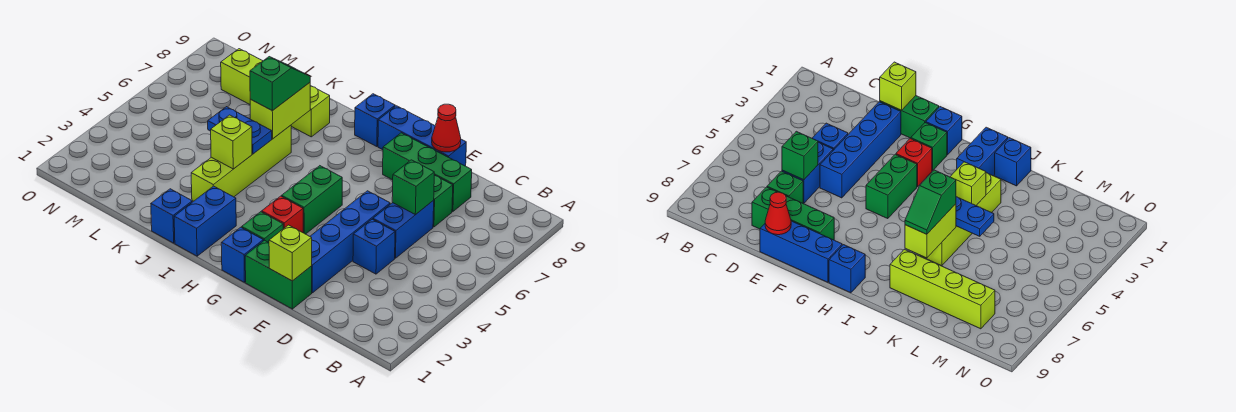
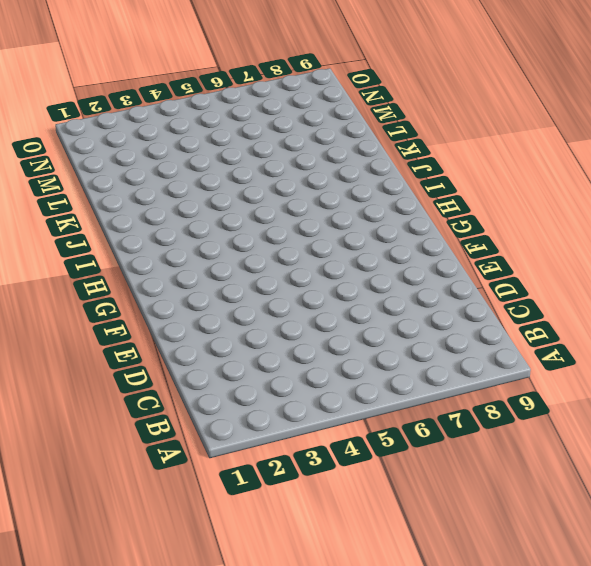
none -> blue brick D4 level 1
none -> blue brick D5:D6 level 1
none -> green brick D7 level 1

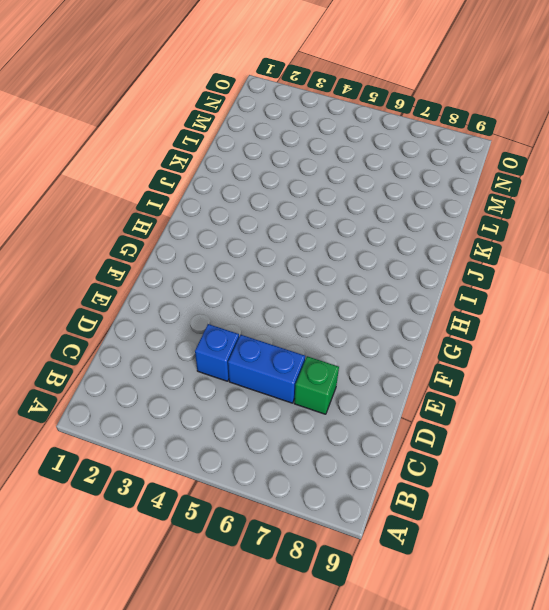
none -> green brick D8:F8 level 1
none -> green brick E1:F1 level 1
none -> blue brick E2:E5 level 1

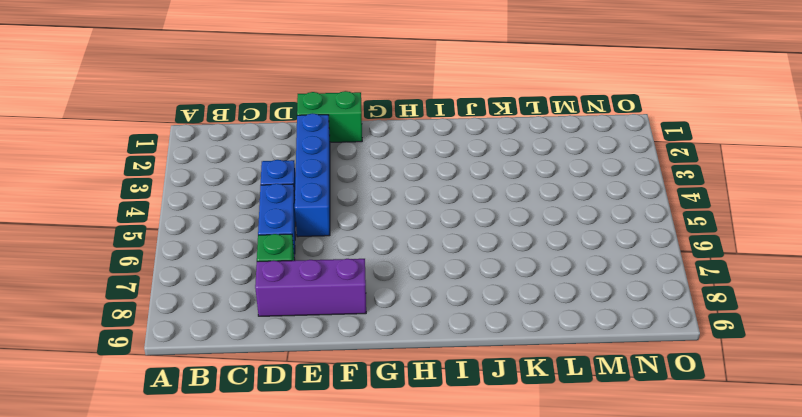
purple brick D8:F8 level 1 -> green brick D8:F8 level 1
none -> blue brick E9:G9 level 1
none -> blue brick G1 level 1
none -> green brick G2 level 1

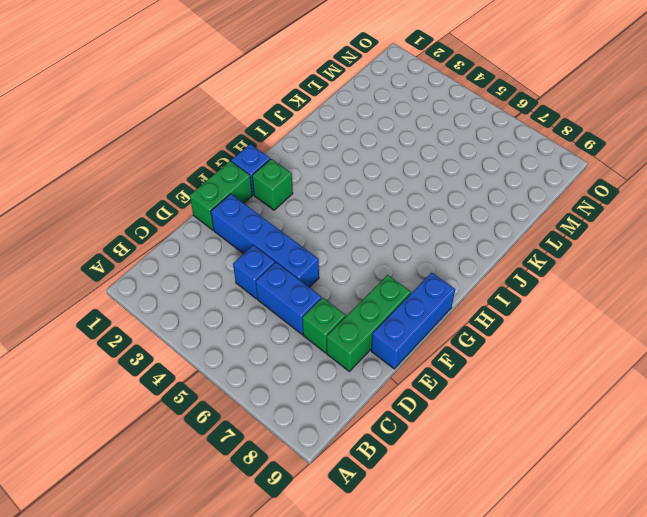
none -> red brick G3 level 1
none -> green brick G4:G5 level 1
none -> blue brick H9 level 1

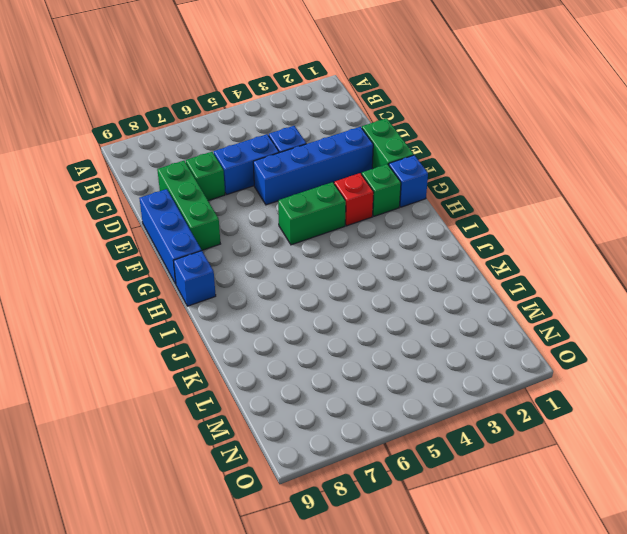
none -> blue brick I1:I2 level 1
none -> blue brick J1 level 1
none -> lime brick J3:J6 level 1

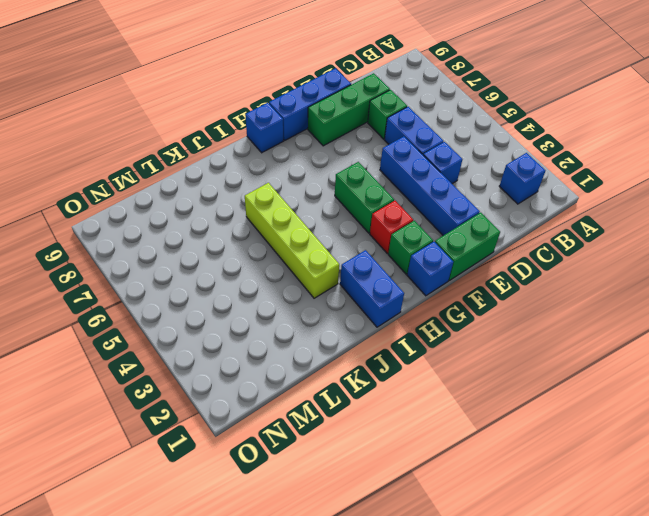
blue brick B2 level 1 -> blue brick J1 level 1
none -> lime brick J8:M8 level 1
none -> green brick D6 level 2
none -> lime brick E1 level 2

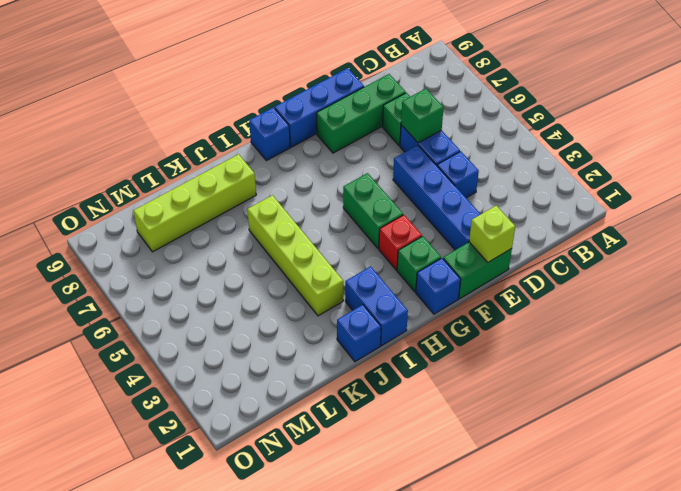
none -> red cone E9 level 2
none -> lime brick J4 level 2
none -> blue plate J5:K5 level 2

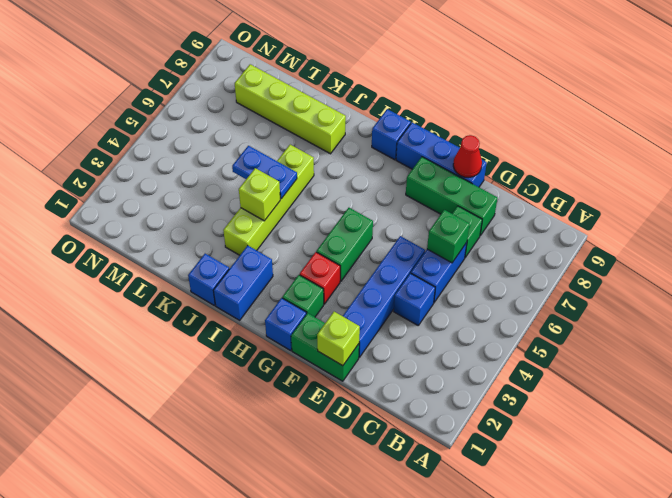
none -> lime brick J6:J7 level 2
none -> green slope J6:J7 level 3 top 6

